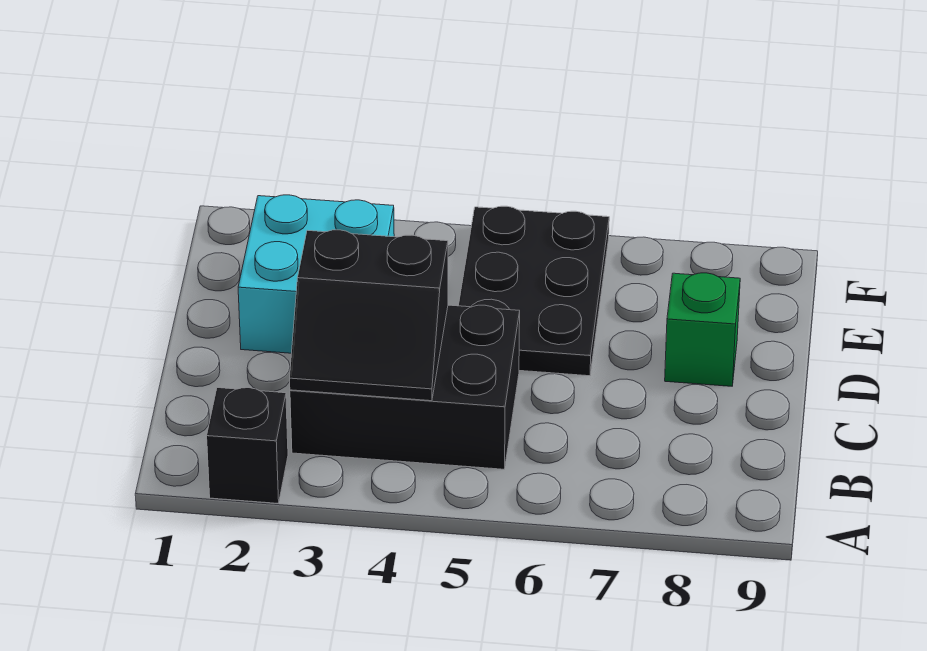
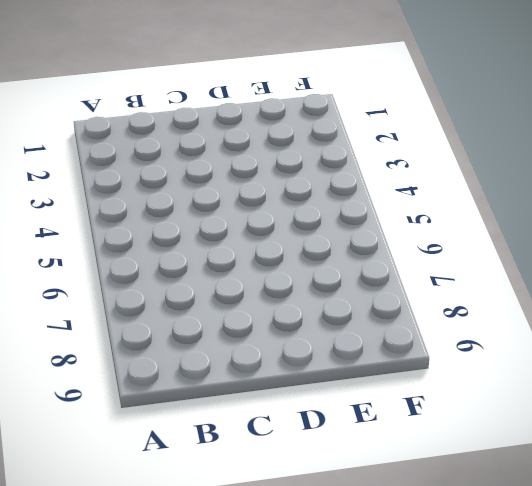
none -> black brick A2 level 1
none -> black brick B3:C5 level 1

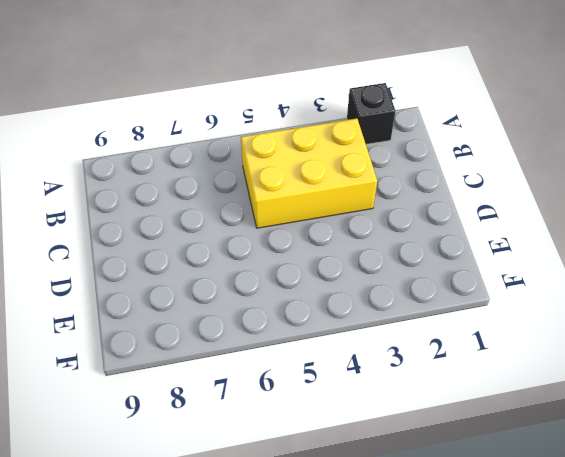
yellow brick B3:C5 level 1 -> black brick B3:C5 level 1
none -> cyan brick D2:E3 level 1
none -> black plate D5:F6 level 1

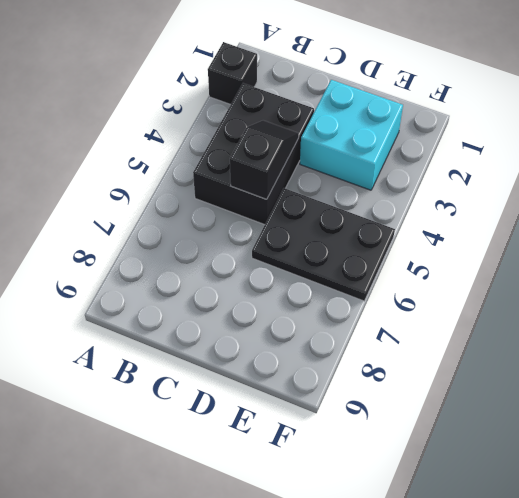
black slope C4:C5 level 2 top 5 -> black slope B3:C4 level 2 top C
none -> green brick D8 level 1

